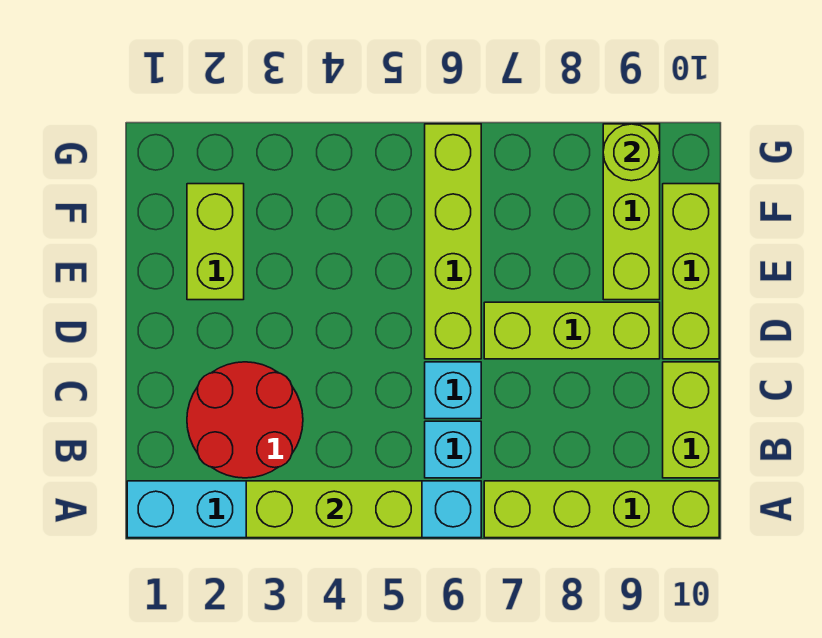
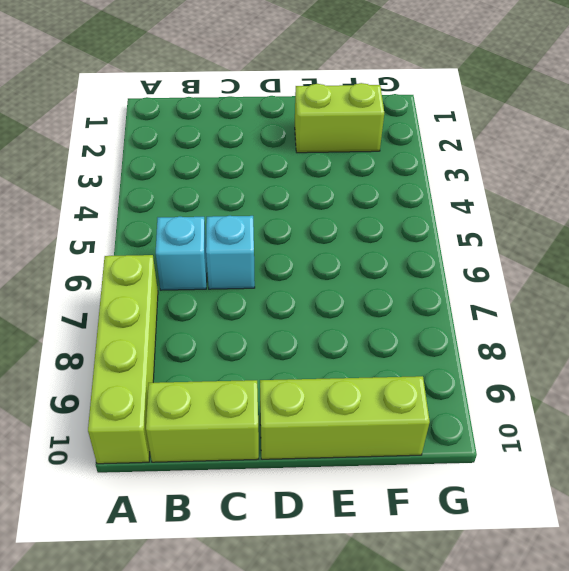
none -> cyan brick A1:A6 level 1
none -> red round brick B2:C3 level 1
none -> lime brick D6:G6 level 1

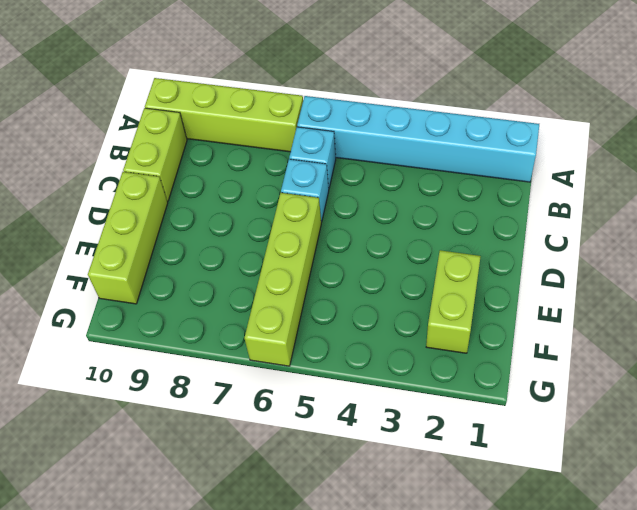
none -> red round brick B2:C3 level 1
none -> lime brick D7:D9 level 1
none -> lime brick E9:G9 level 1

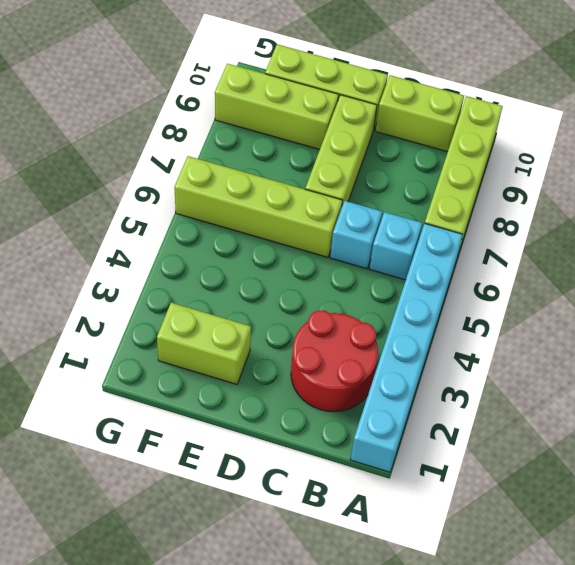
none -> lime brick A3:A5 level 2
none -> lime round brick G9 level 2

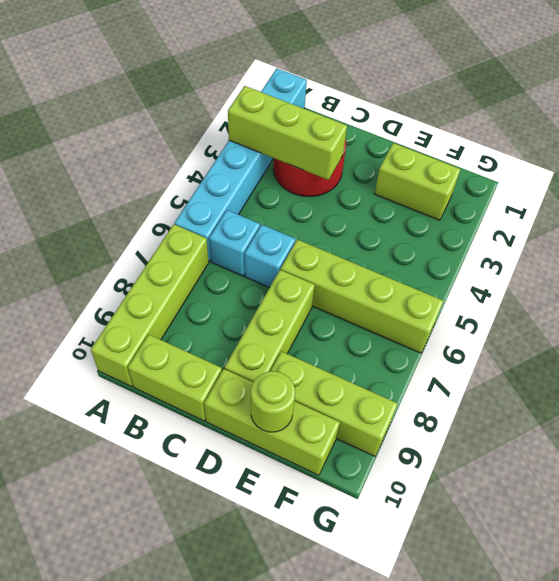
lime brick A3:C3 level 2 -> lime brick A3:A5 level 2
lime round brick E10 level 2 -> lime round brick G9 level 2

